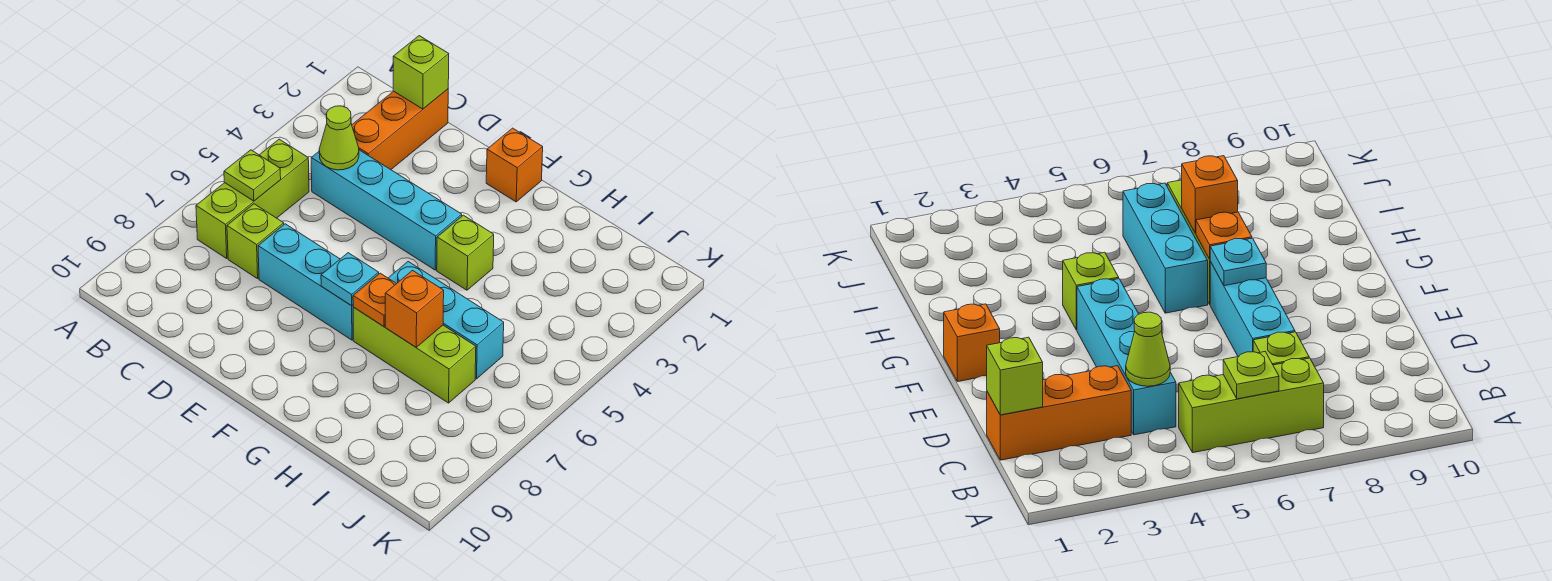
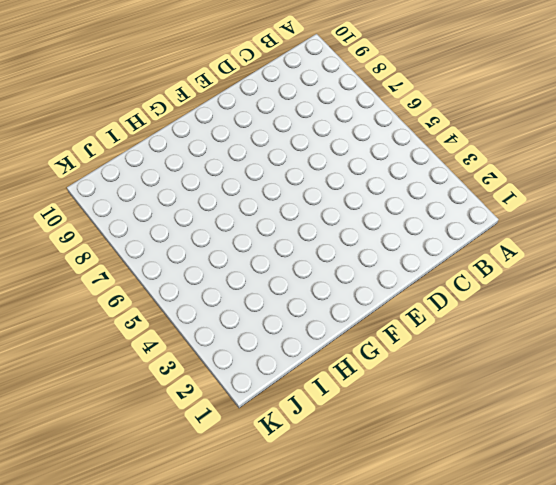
none -> lime brick B5:B7 level 1
none -> orange brick C1:C3 level 1
none -> cyan brick C4:F4 level 1

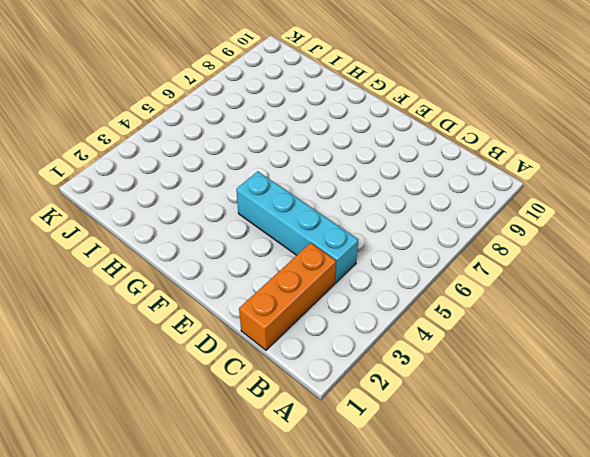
none -> lime brick B5:B7 level 1
none -> lime brick C7 level 1
none -> cyan brick D7:F7 level 1

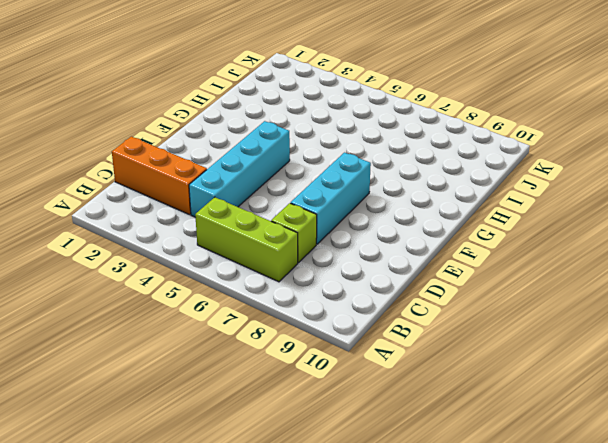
none -> orange brick F1 level 1
none -> lime brick G4 level 1
none -> cyan brick G6:I6 level 1

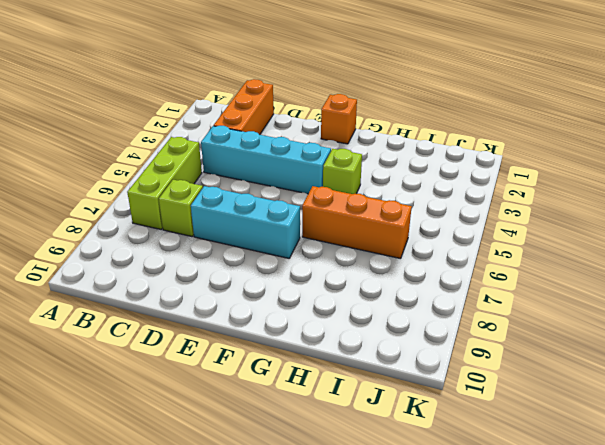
orange brick G6:I6 level 1 -> cyan brick G6:I6 level 1
none -> lime brick G7:I7 level 1
none -> lime plate B6 level 2
none -> lime brick C1 level 2

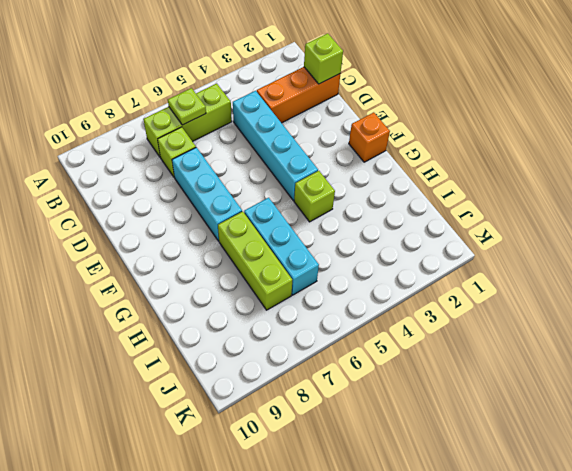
none -> lime cone C4 level 2
none -> cyan plate F7 level 2
none -> orange plate G7 level 2

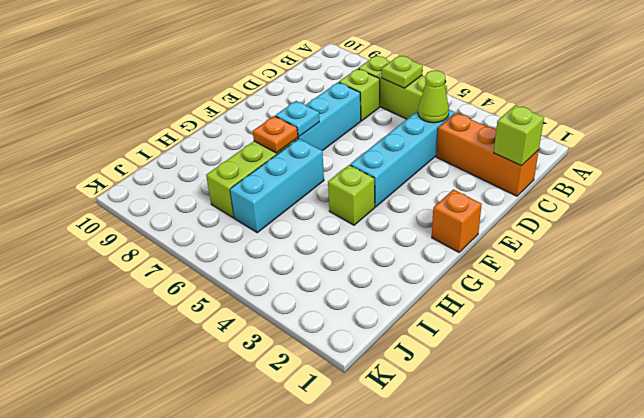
none -> orange brick H7 level 2

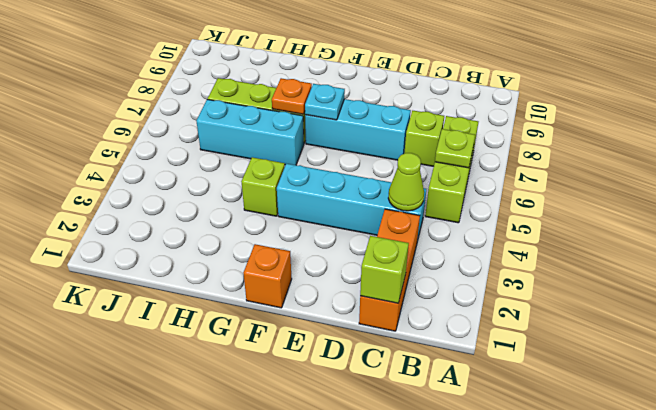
none -> orange brick H7 level 2

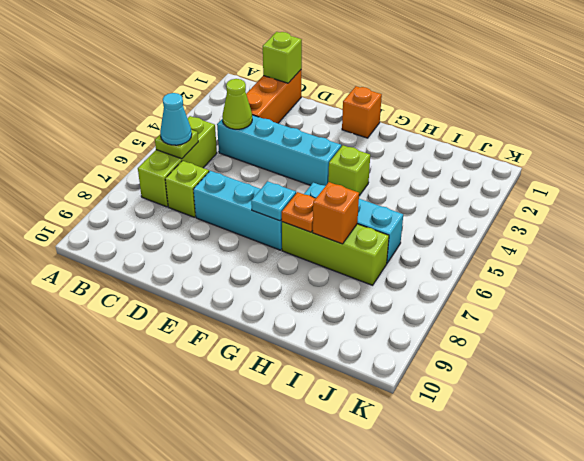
cyan cone B6 level 3 -> none

